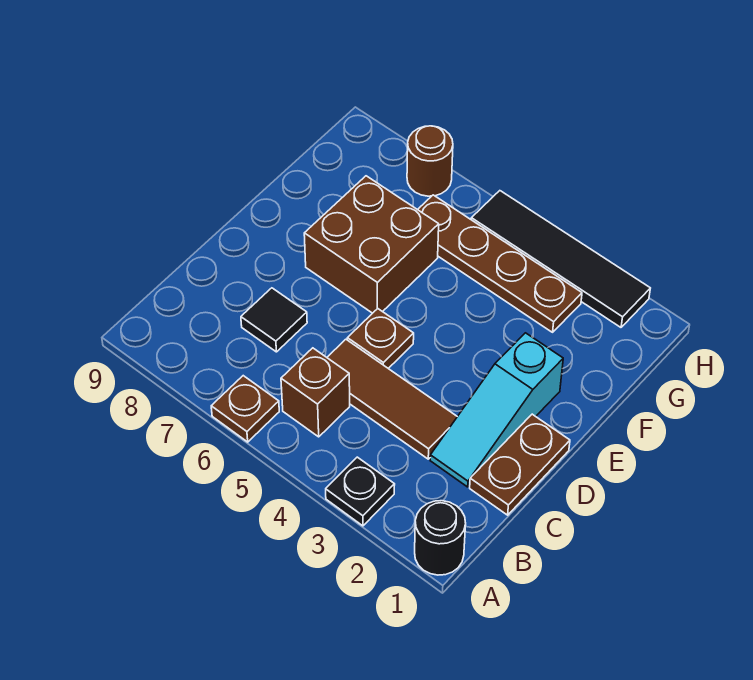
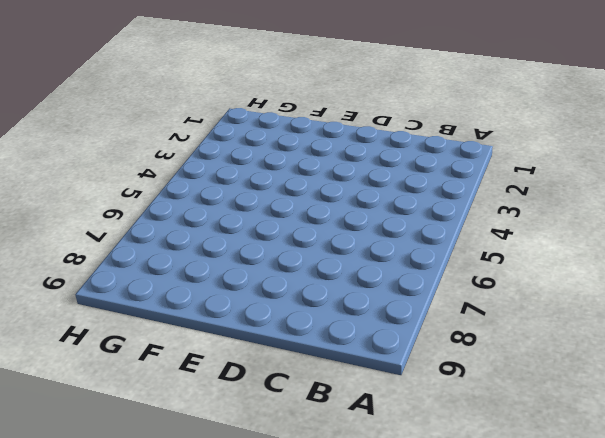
none -> black round brick A1 level 1
none -> black plate A3 level 1
none -> brown plate A6 level 1

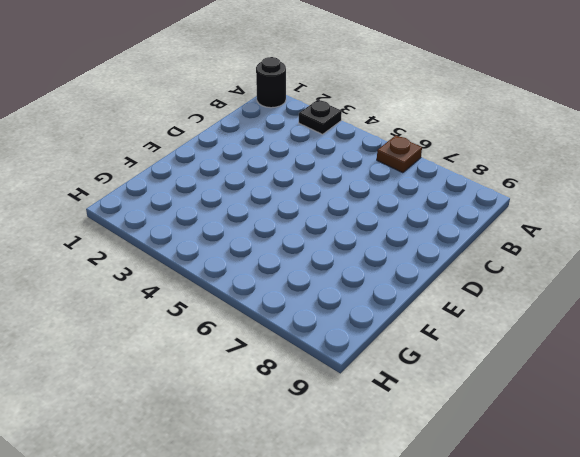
none -> brown brick B5 level 1
none -> brown plate C1:D1 level 1
none -> cyan slope C2:E2 level 1 top E

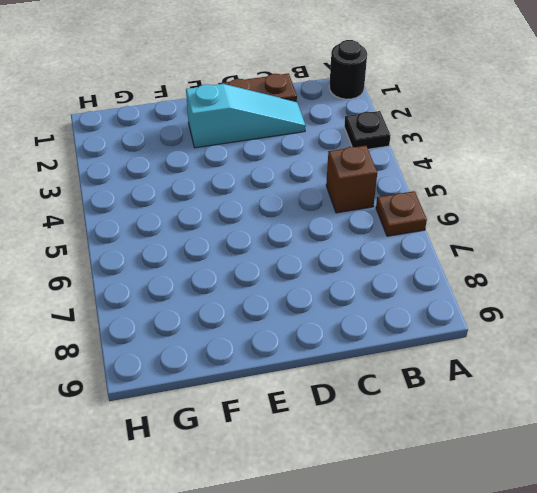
none -> brown tile C3:C5 level 1
none -> black tile C7 level 1
none -> brown plate D5 level 1

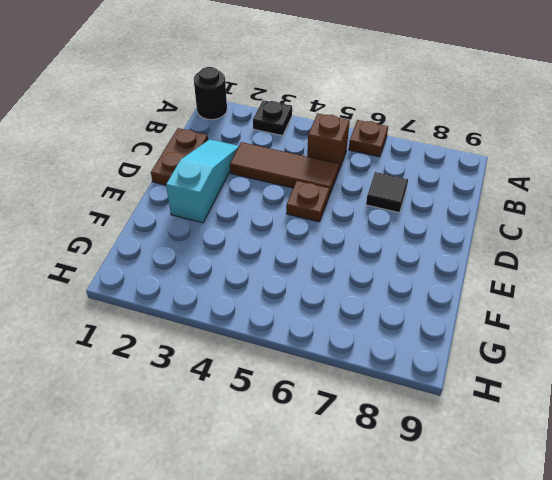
none -> brown brick E6:F7 level 1
none -> brown plate G3:G6 level 1
none -> black tile H2:H5 level 1

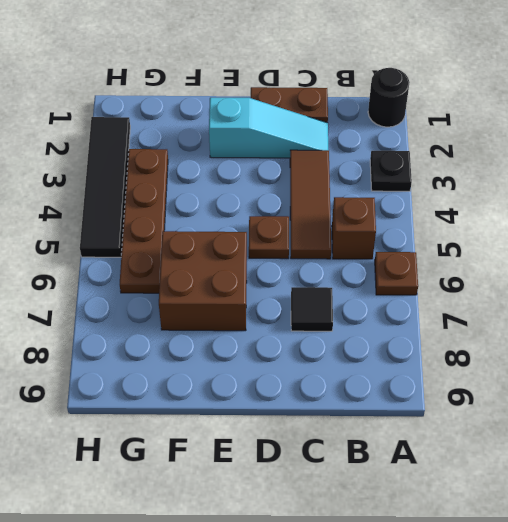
none -> brown round brick H7 level 1

